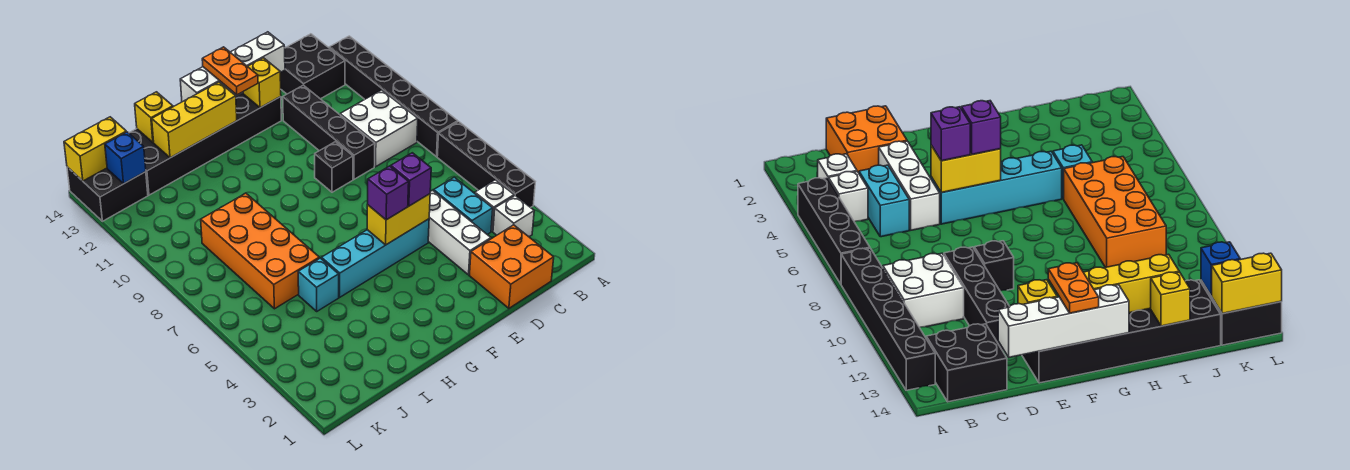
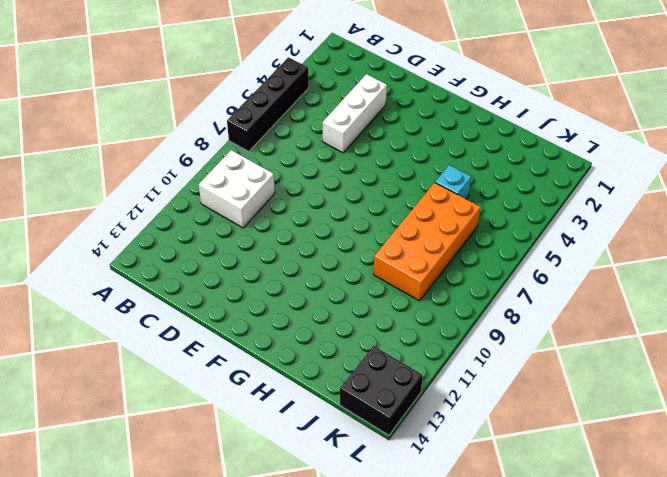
none -> black brick A8:A13 level 1
none -> white brick B3 level 1
none -> white brick B4 level 1

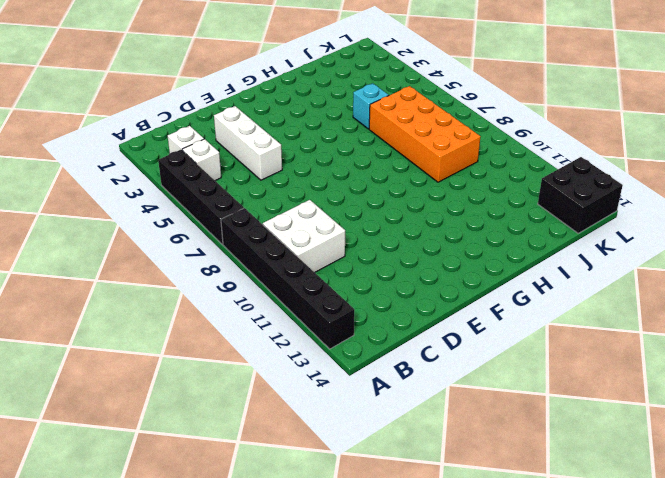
none -> black brick B13:C14 level 1
none -> orange brick C1:D2 level 1
none -> cyan brick C4:C5 level 1

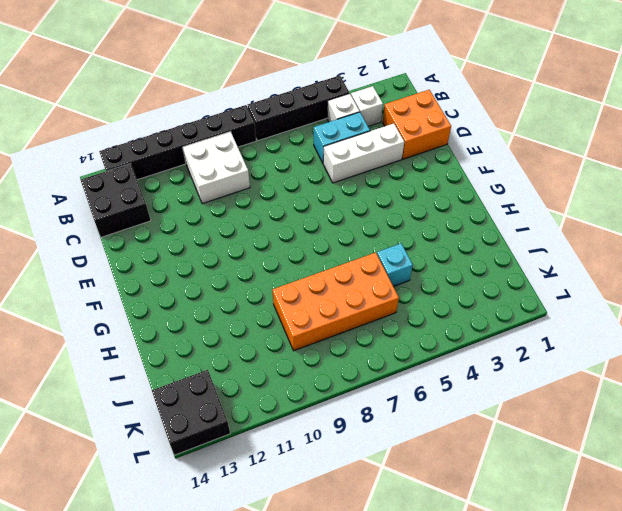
none -> black brick D9:D12 level 1
none -> cyan brick E5:H5 level 1
none -> black brick E9 level 1

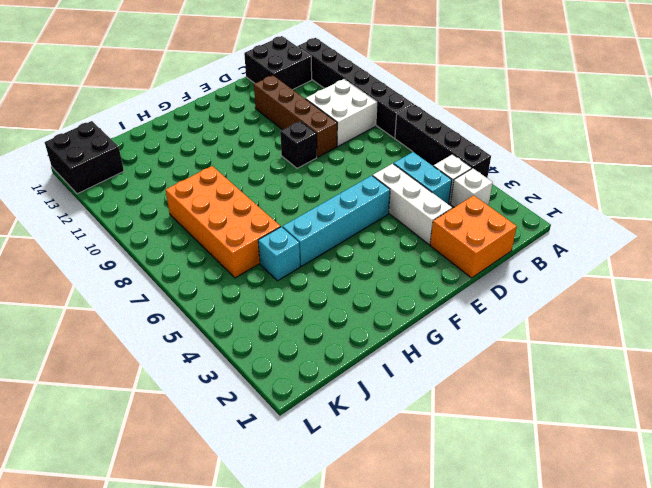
brown brick D9:D12 level 1 -> black brick D9:D12 level 1
none -> black brick E13:J14 level 1
none -> white brick D14:G14 level 2
none -> yellow brick E5:F5 level 2

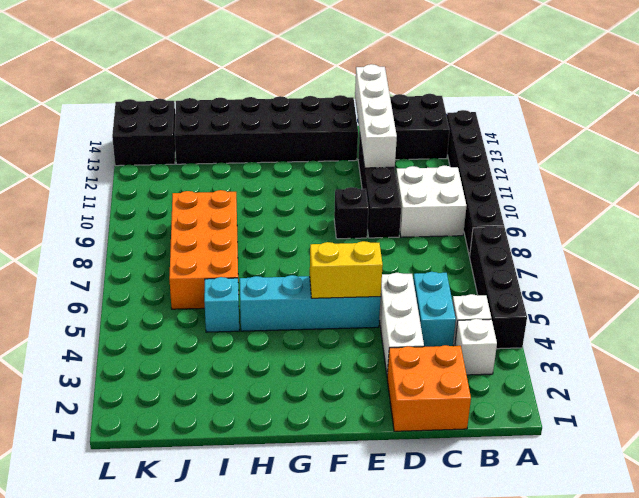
white brick D11:D14 level 2 -> white brick D14:G14 level 2
none -> yellow brick E13 level 2
none -> yellow brick G13:I13 level 2
none -> yellow brick I14 level 2

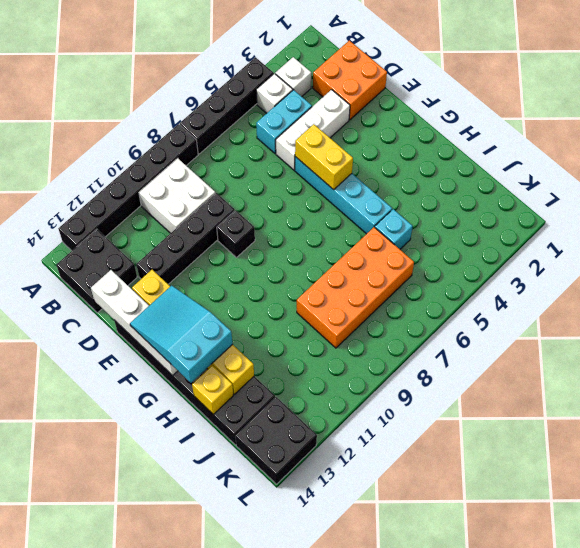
cyan slope F13:H14 level 3 top H -> orange plate F13:F14 level 3
none -> blue brick K13 level 2
none -> yellow brick K14:L14 level 2
none -> purple brick E5 level 3

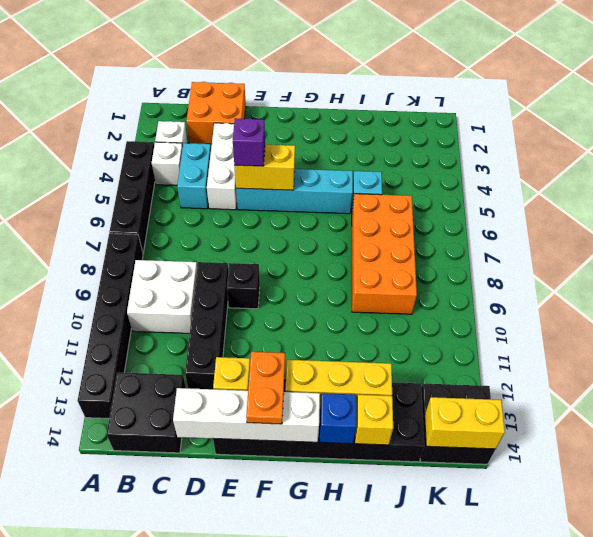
blue brick H14 level 2 -> blue brick K13 level 2
none -> purple brick F5 level 3

